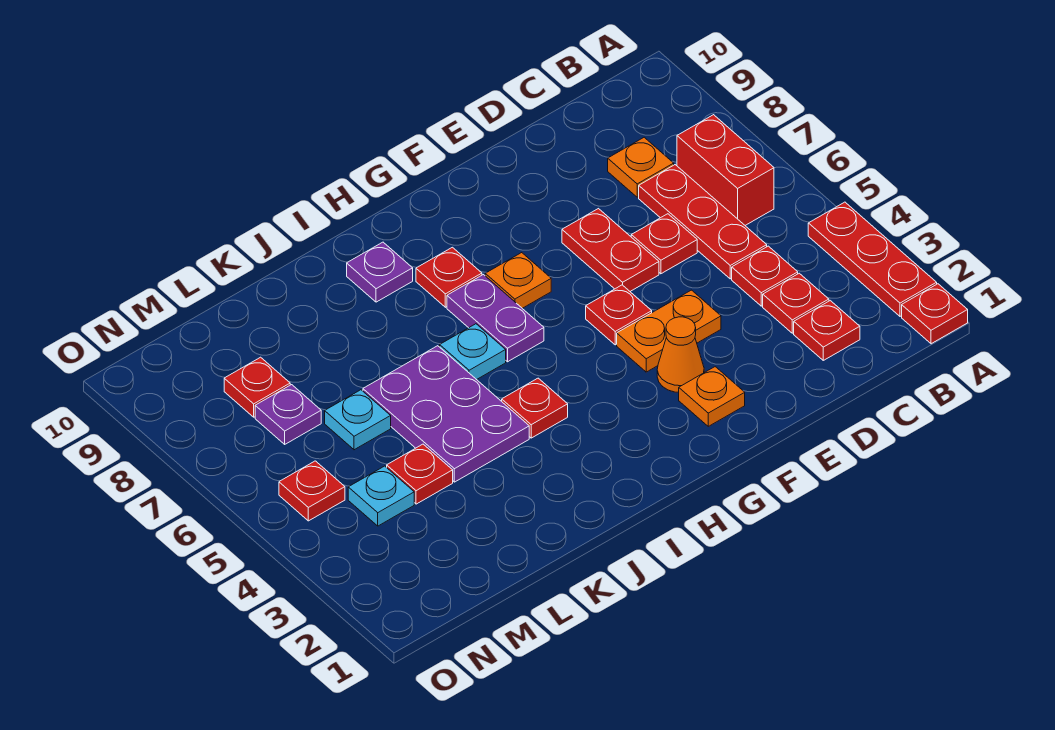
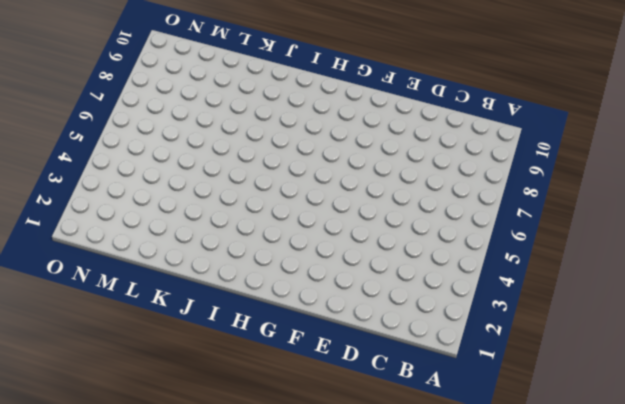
none -> red plate A1 level 1
none -> red plate A2:A4 level 1
none -> red brick B6:B7 level 1

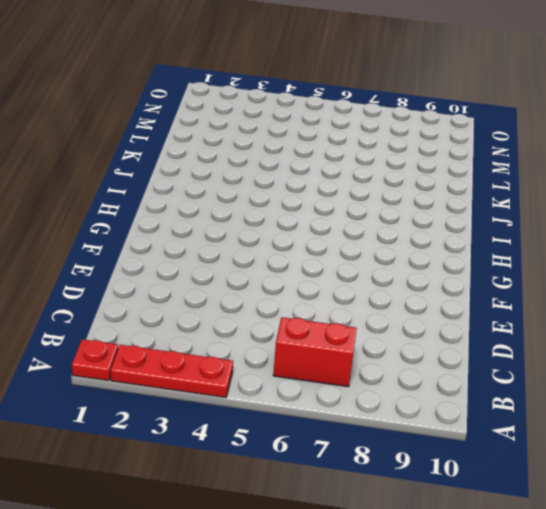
none -> red plate C2 level 1
none -> red plate C3 level 1
none -> red plate C4 level 1

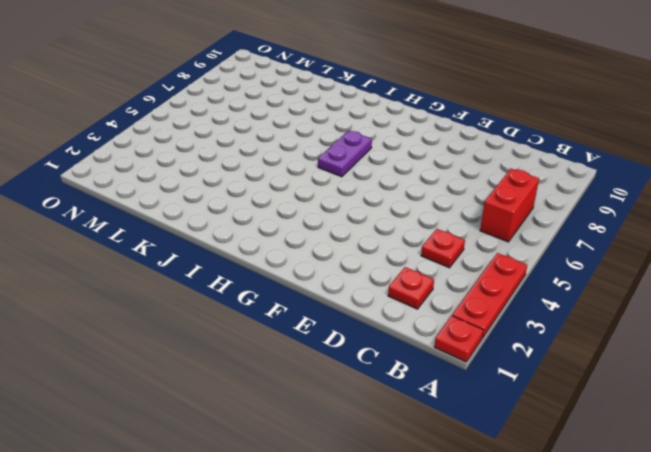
none -> red plate C3 level 1
none -> red plate C5:C7 level 1
none -> orange plate C8 level 1

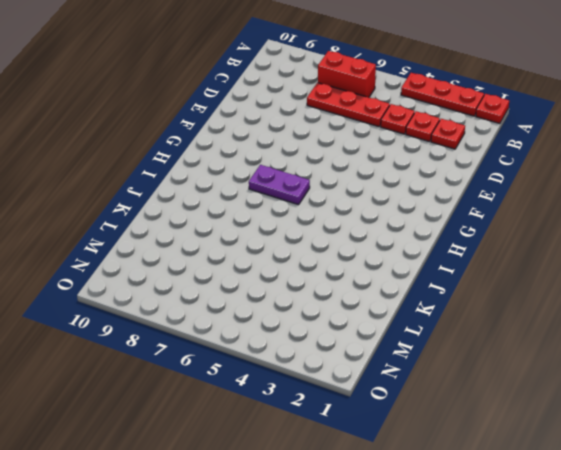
none -> orange plate C8 level 1
none -> red plate D6 level 1
none -> orange plate E4:F4 level 1

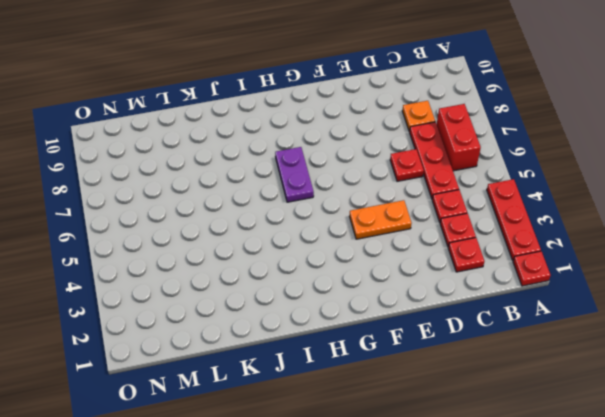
none -> red plate E6:E7 level 1
none -> orange plate F2 level 1
none -> orange cone F3 level 1

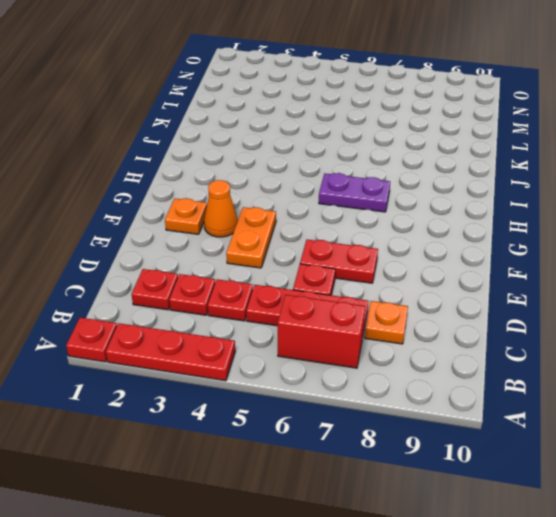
none -> red plate F5 level 1
none -> orange plate G7 level 1
none -> red plate H8 level 1

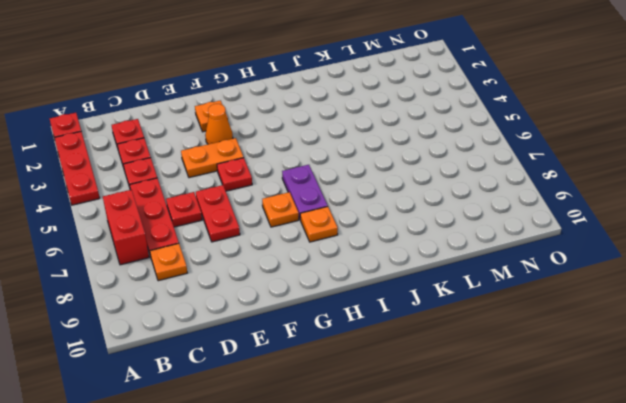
orange plate H8 level 1 -> red plate H8 level 1
none -> red plate I4 level 1
none -> cyan plate I6 level 1
none -> purple plate I9 level 1

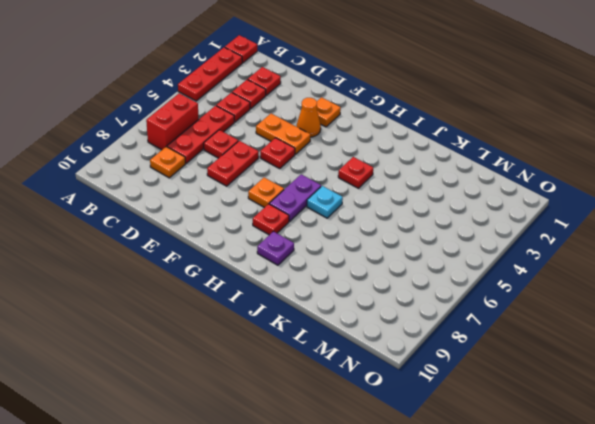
none -> purple plate J4:K6 level 1
none -> red plate L4 level 1
none -> cyan plate L6 level 1

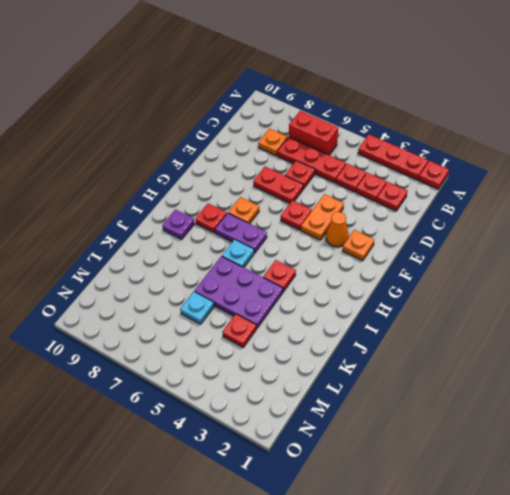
none -> cyan plate M4 level 1
none -> purple plate M7 level 1
none -> red plate M8 level 1

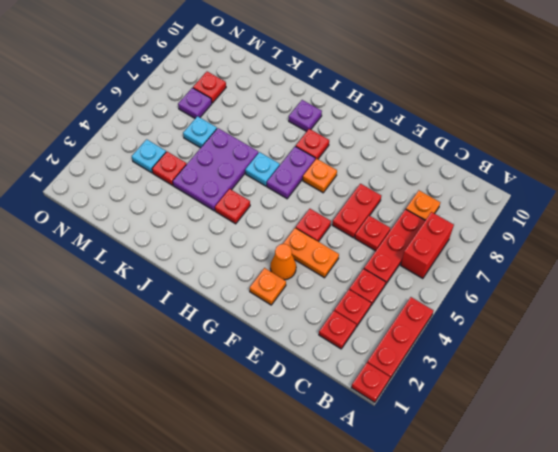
none -> red plate N5 level 1

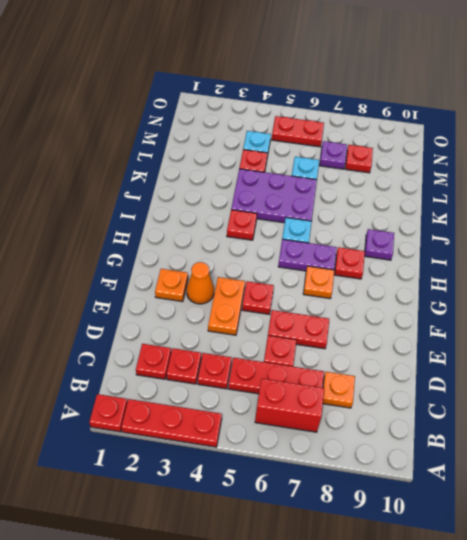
red plate N5:N6 level 1 -> red plate N5 level 1

